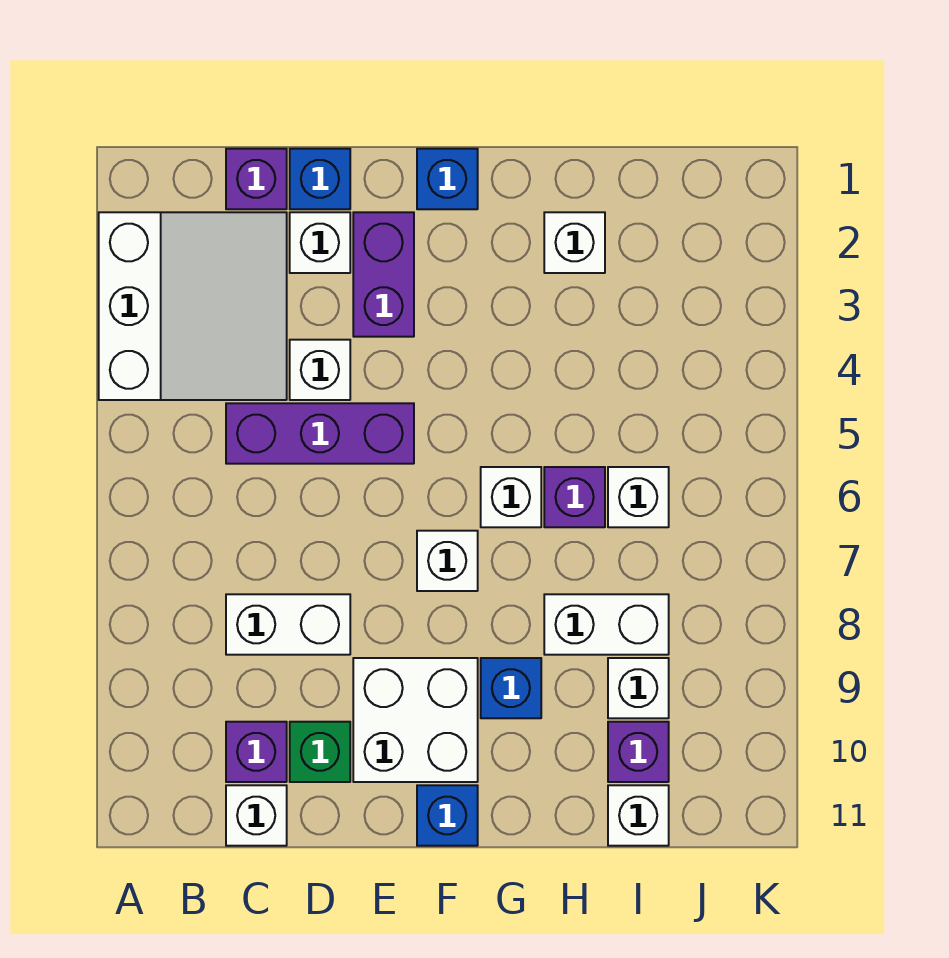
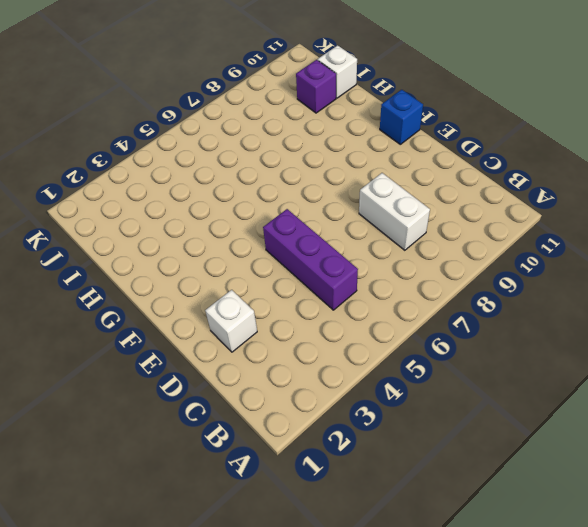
none -> white slope A2:C4 level 1 top A
none -> purple brick C1 level 1
none -> purple brick C10 level 1

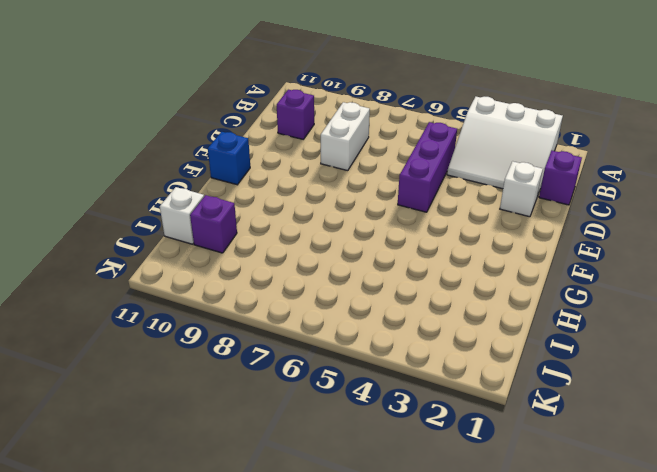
none -> white brick C11 level 1
none -> blue brick D1 level 1
none -> white brick D4 level 1

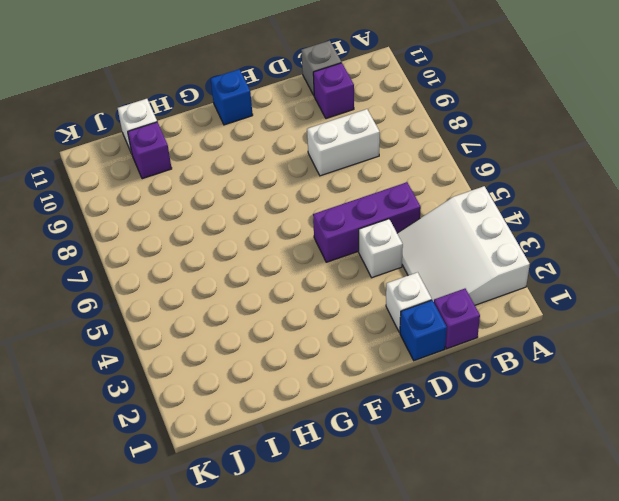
grey brick C11 level 1 -> white brick C11 level 1
none -> green brick D10 level 1
none -> purple brick E2:E3 level 1
none -> white brick E9:F10 level 1

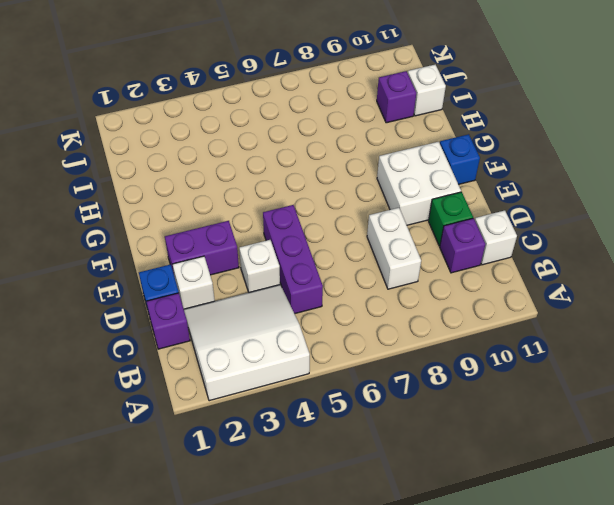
none -> blue brick F1 level 1
none -> white brick F7 level 1
none -> white brick G6 level 1

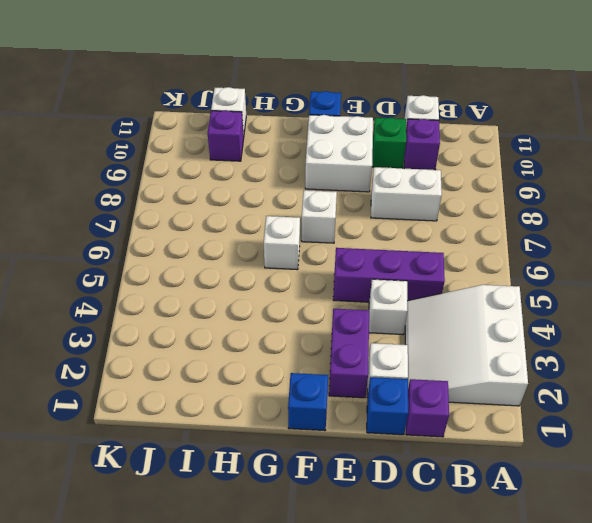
none -> blue brick G9 level 1
none -> white brick H2 level 1
none -> purple brick H6 level 1

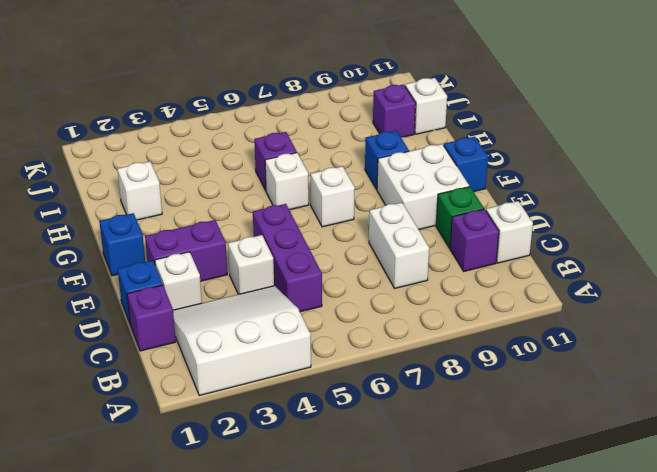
none -> white brick H8:I8 level 1
none -> white brick I6 level 1
none -> white brick I9 level 1

